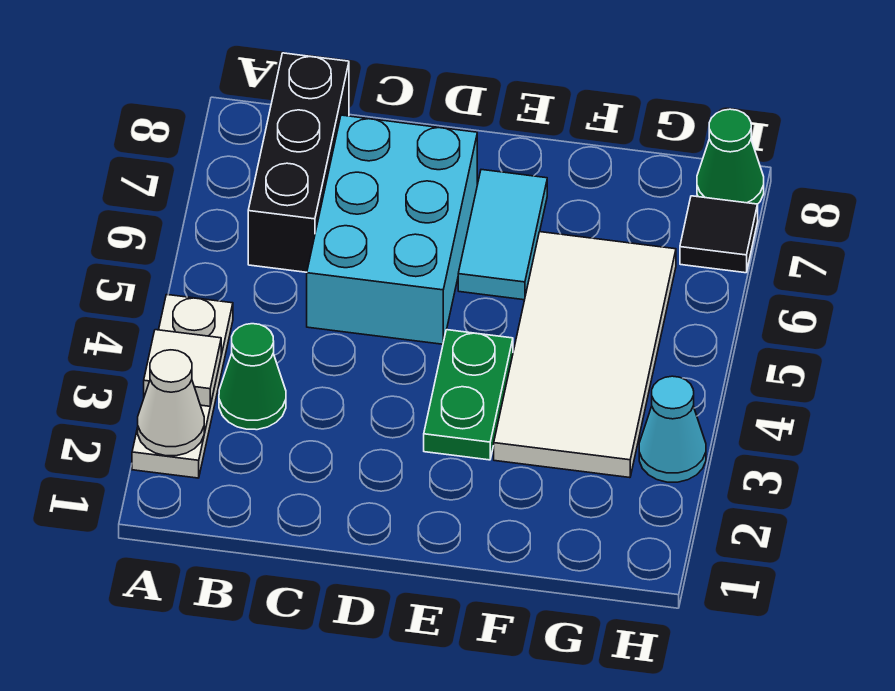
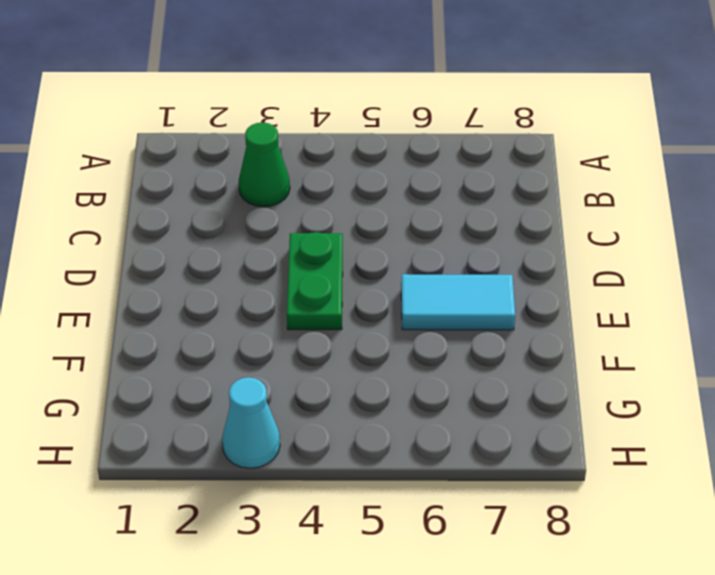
green plate D4:E4 level 1 -> green plate E3:E4 level 1
none -> white plate A2:A4 level 1
none -> black brick B6:B8 level 1
none -> cyan brick C5:D7 level 1

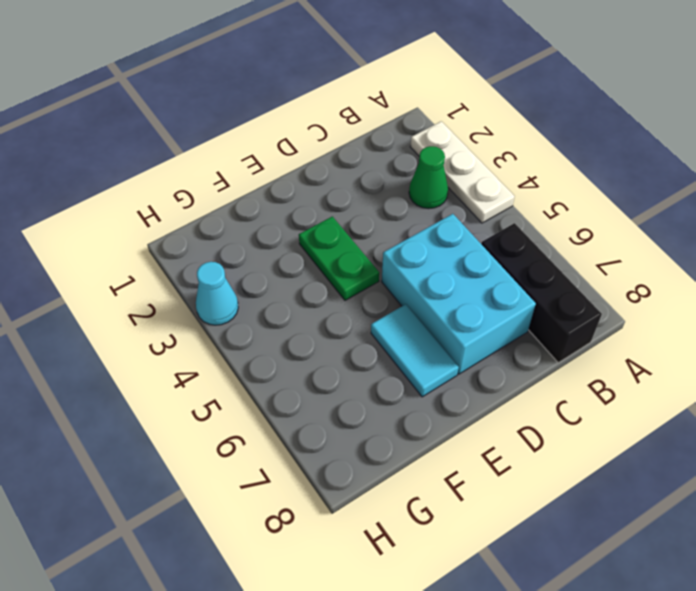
none -> white tile F3:G6 level 1
none -> black tile H7 level 1
none -> green cone H8 level 1

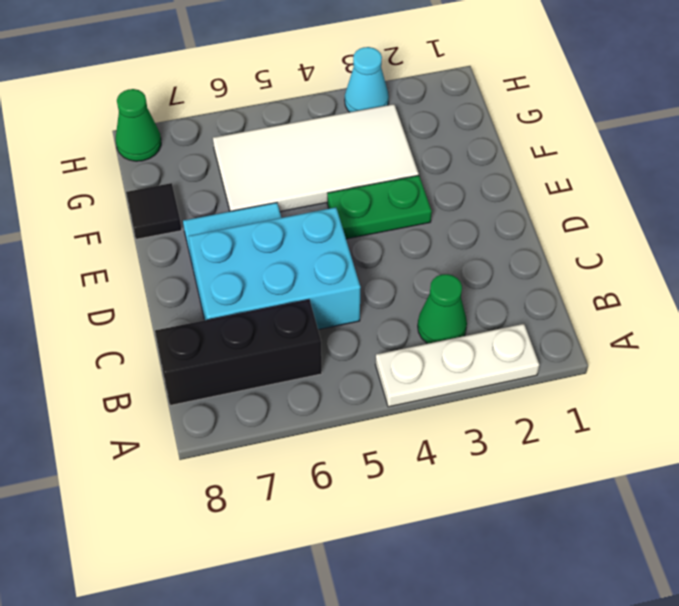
black tile F8 level 1 -> black tile H7 level 1
none -> white cone A2 level 2
none -> white tile A3 level 2

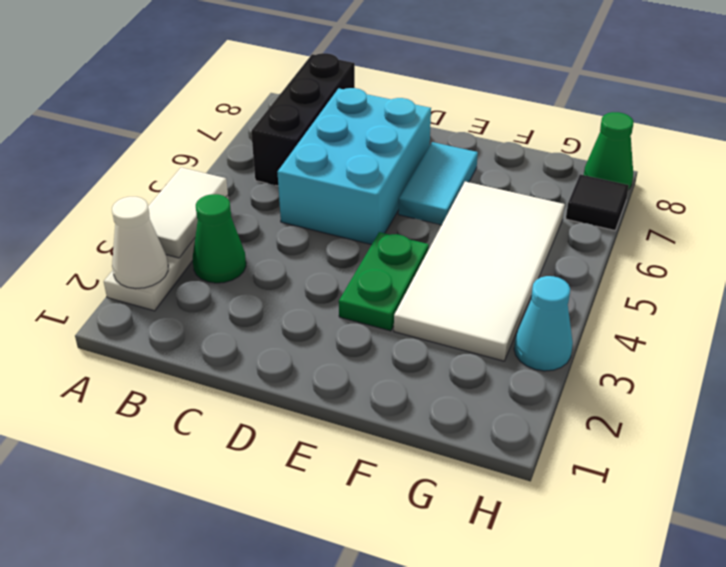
white tile A3:A4 level 2 -> white tile A3 level 2

